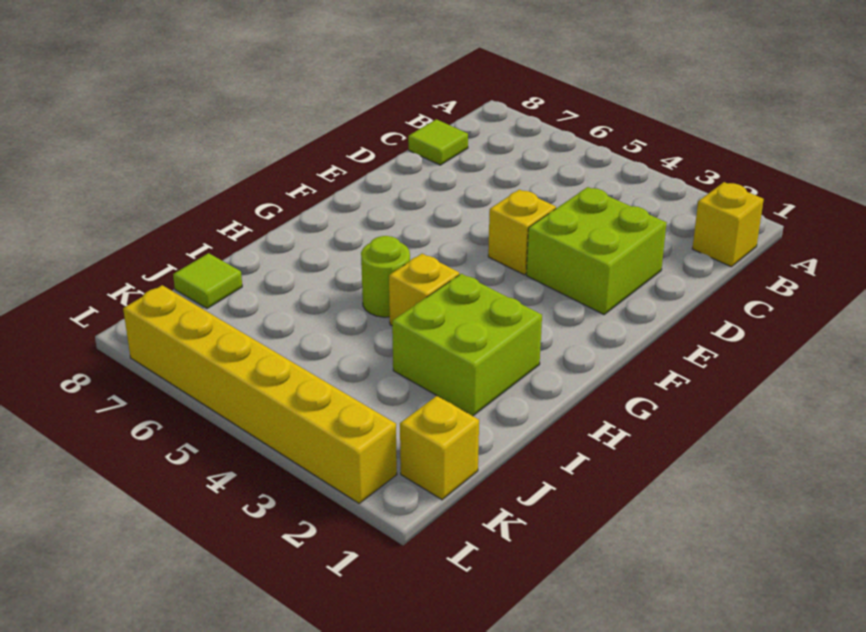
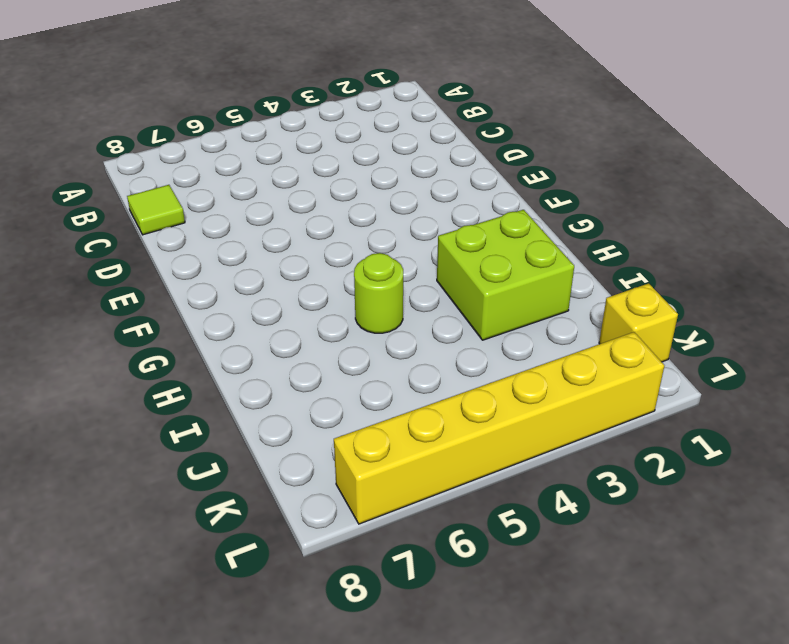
none -> yellow brick B1 level 1
none -> lime brick D2:E3 level 1

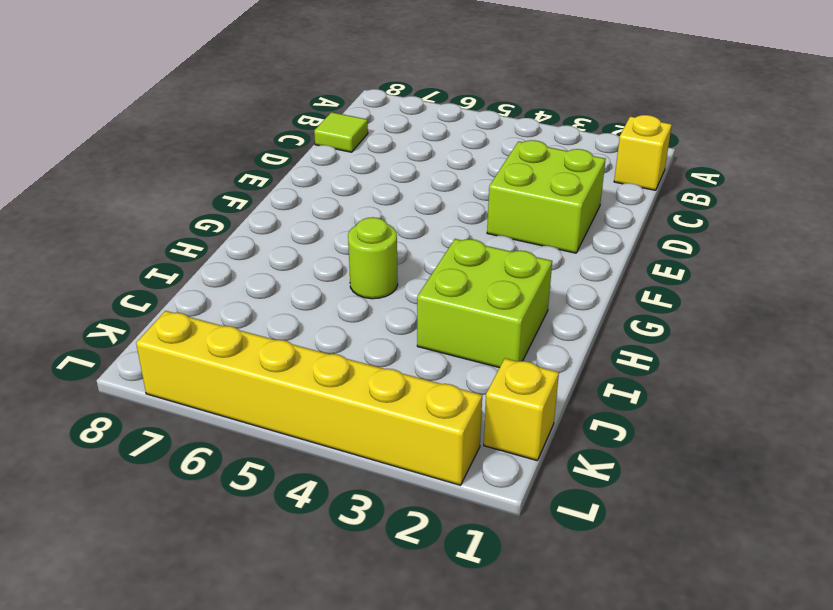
none -> yellow brick E4 level 1
none -> yellow brick H4 level 1

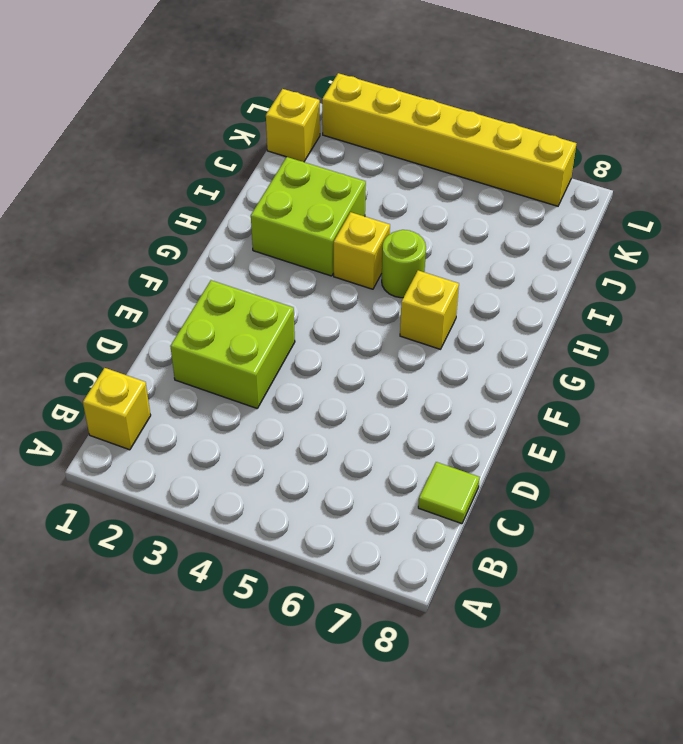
yellow brick G6 level 1 -> yellow brick E4 level 1
none -> lime tile J8 level 1

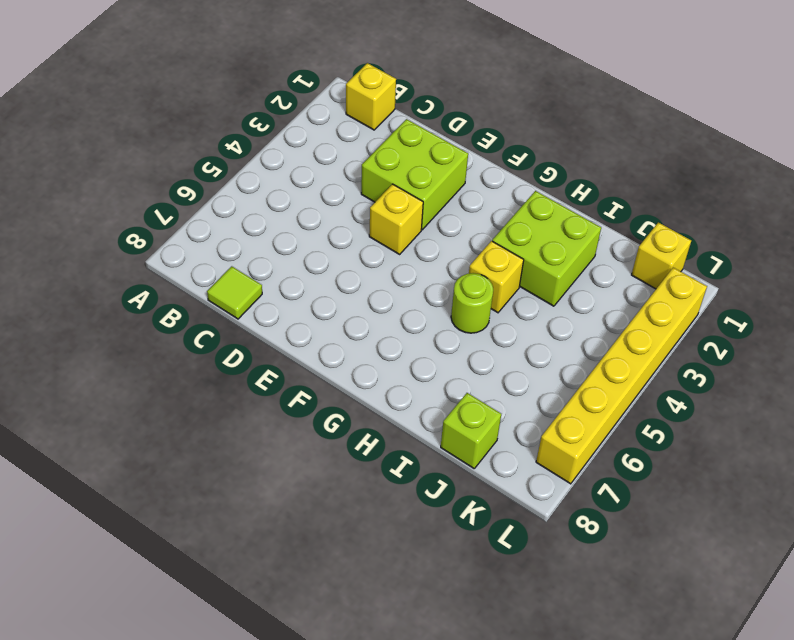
lime brick J8 level 1 -> lime tile J8 level 1

